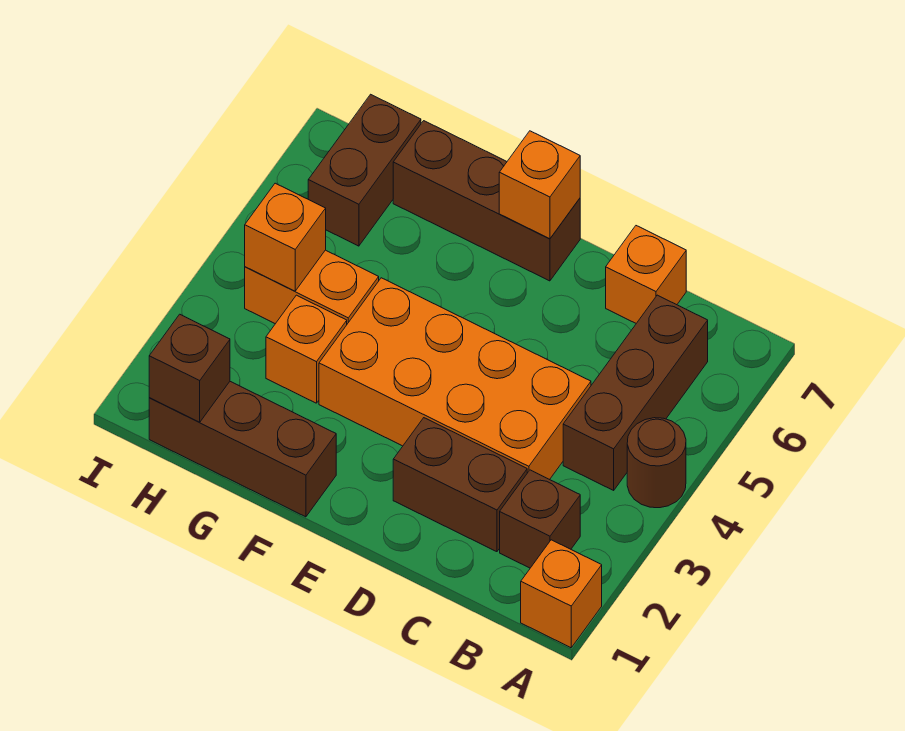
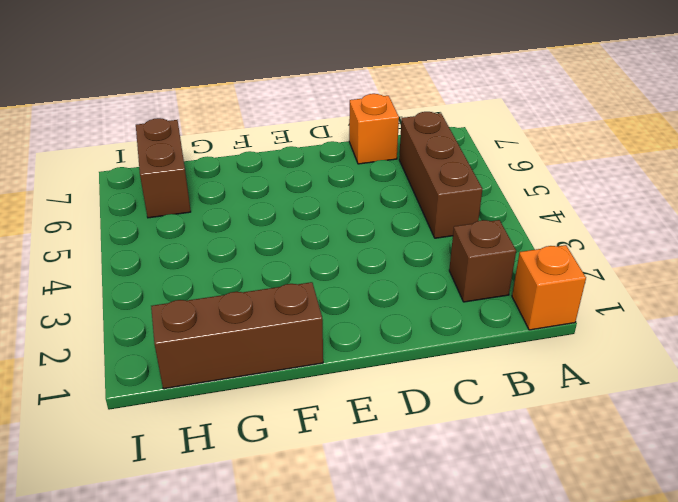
none -> brown round brick A4 level 1
none -> brown brick C2:D2 level 1
none -> orange brick C3:F4 level 1

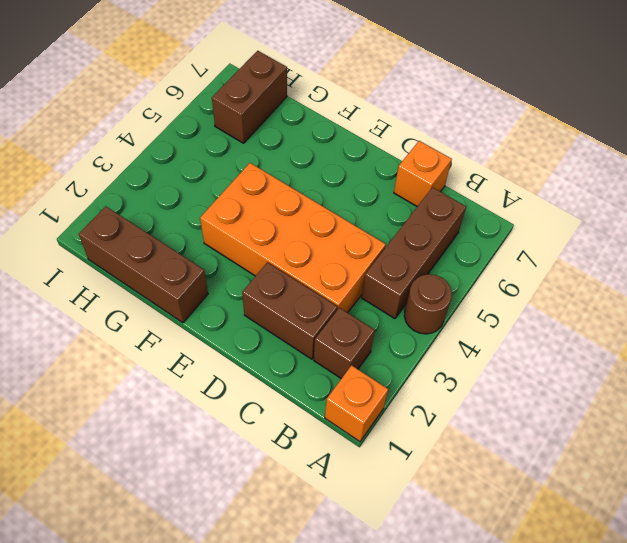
none -> brown brick E7:G7 level 1
none -> orange brick G3 level 1
none -> orange brick G4:H4 level 1

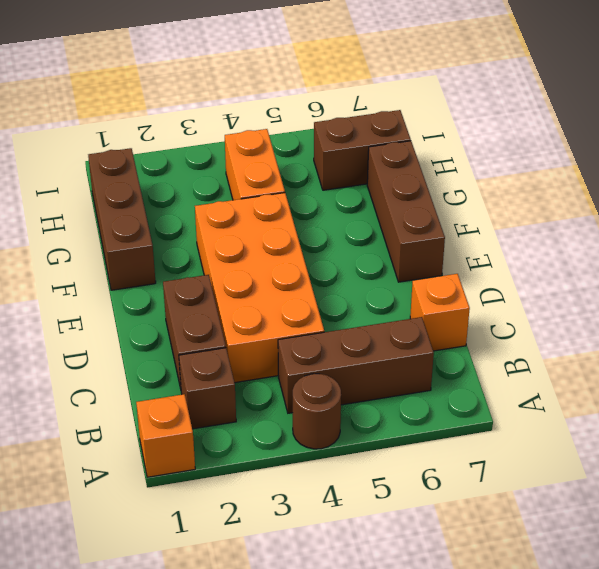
none -> orange brick G3 level 1
none -> orange brick E7 level 2
none -> brown brick H1 level 2

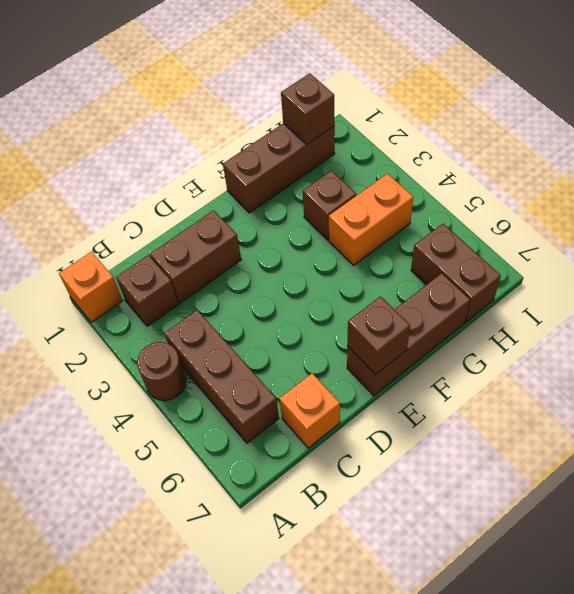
brown brick E7 level 2 -> orange brick E7 level 2
brown brick G3 level 1 -> orange brick G3 level 1
none -> orange brick C3:F4 level 1
none -> orange brick H4 level 2

